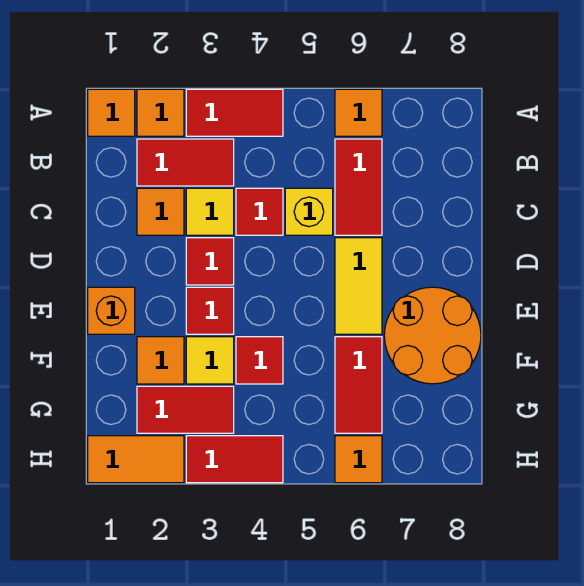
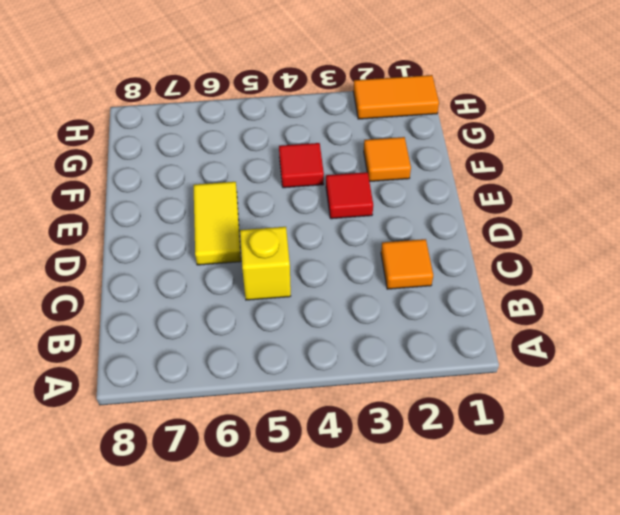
none -> orange tile A1 level 1
none -> orange tile A2 level 1
none -> red tile A3:A4 level 1

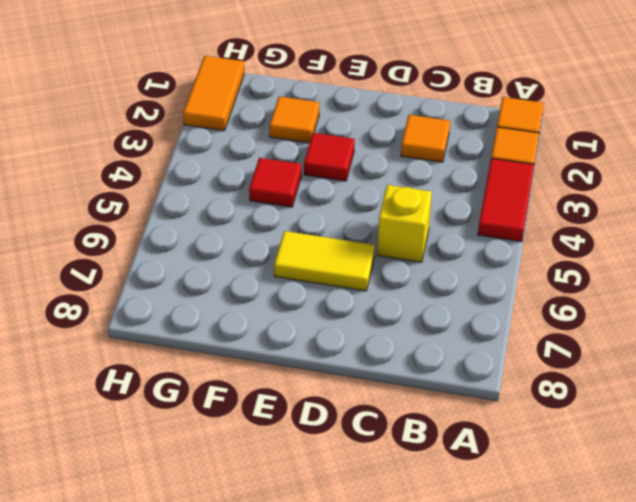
none -> orange tile A6 level 1
none -> red tile B2:B3 level 1
none -> red tile B6:C6 level 1

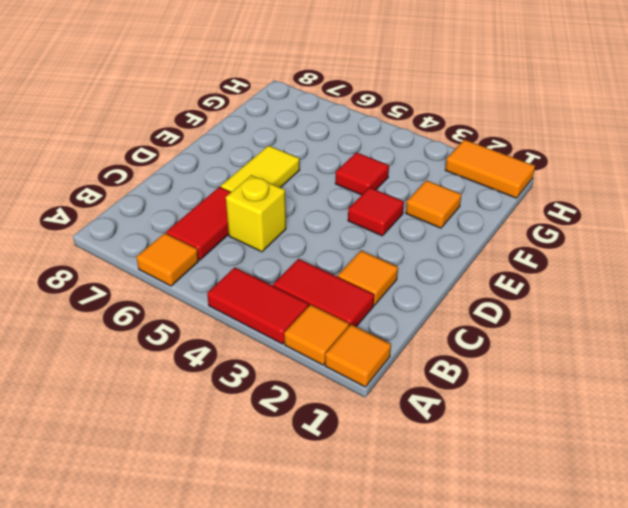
none -> yellow tile C3 level 1
none -> red tile C4 level 1
none -> red tile D3 level 1

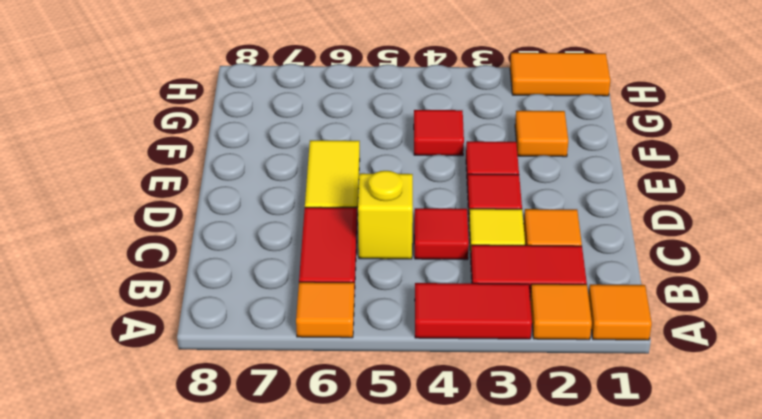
none -> orange brick E1 level 1
none -> orange round brick E7:F8 level 1
none -> yellow tile F3 level 1

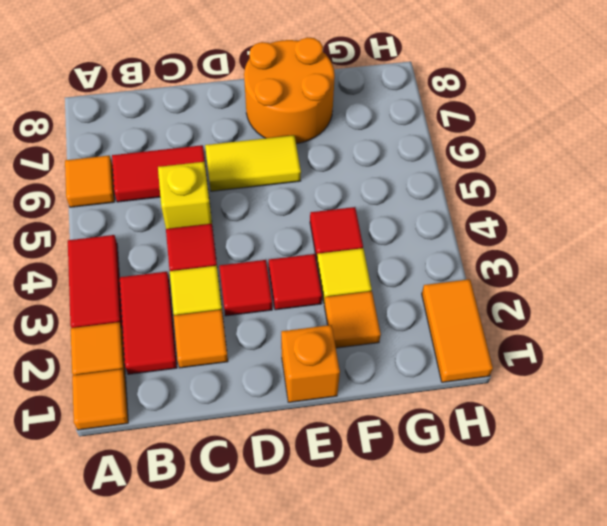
none -> red tile F6:G6 level 1
none -> red tile G2:G3 level 1
none -> red tile H3:H4 level 1

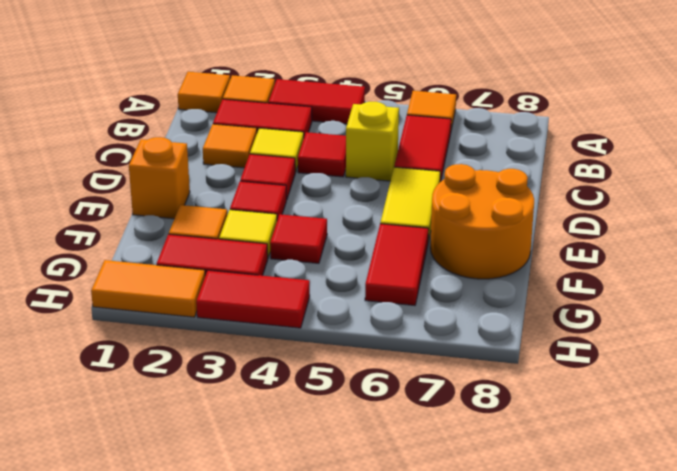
none -> orange tile H6 level 1

